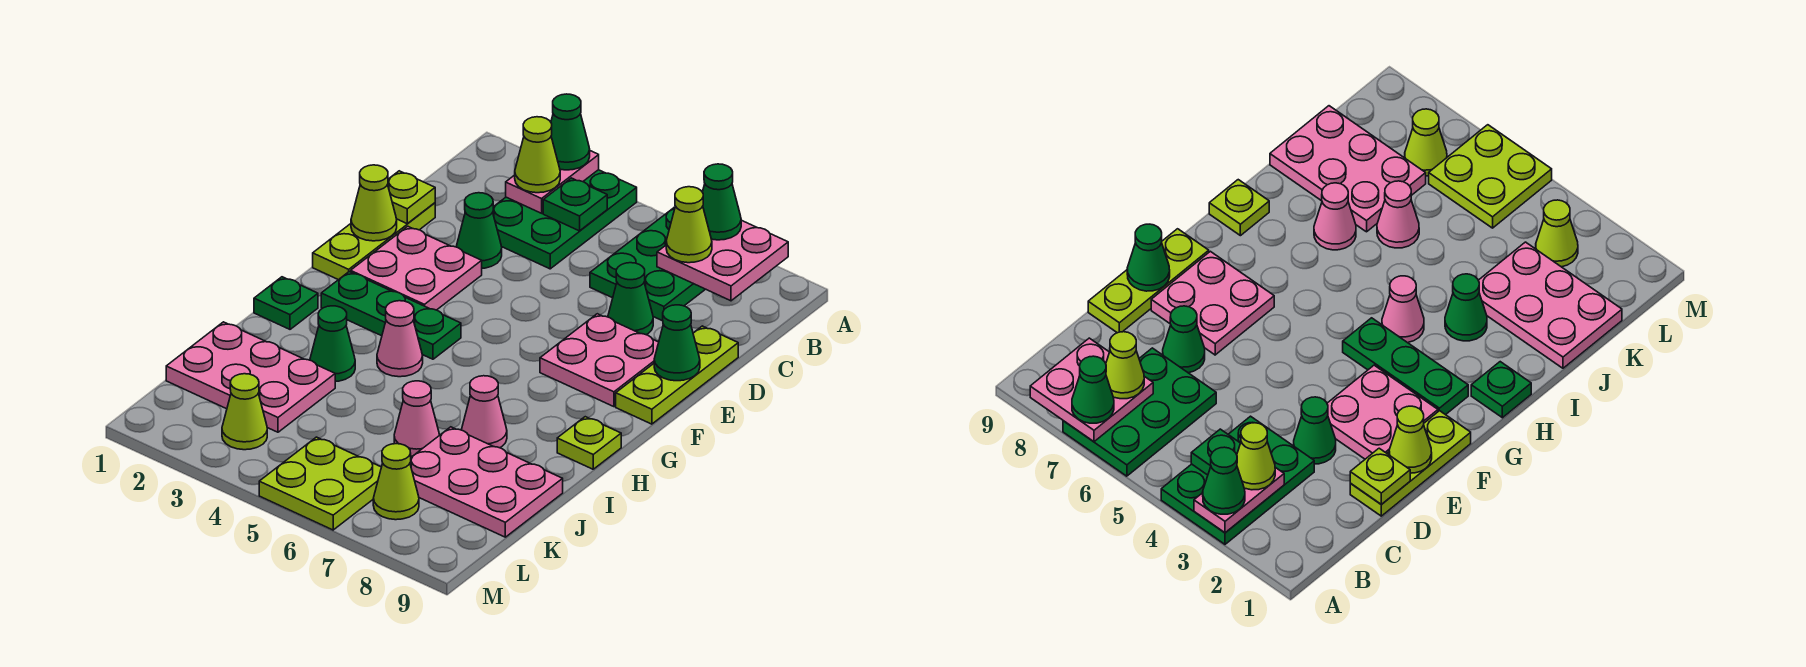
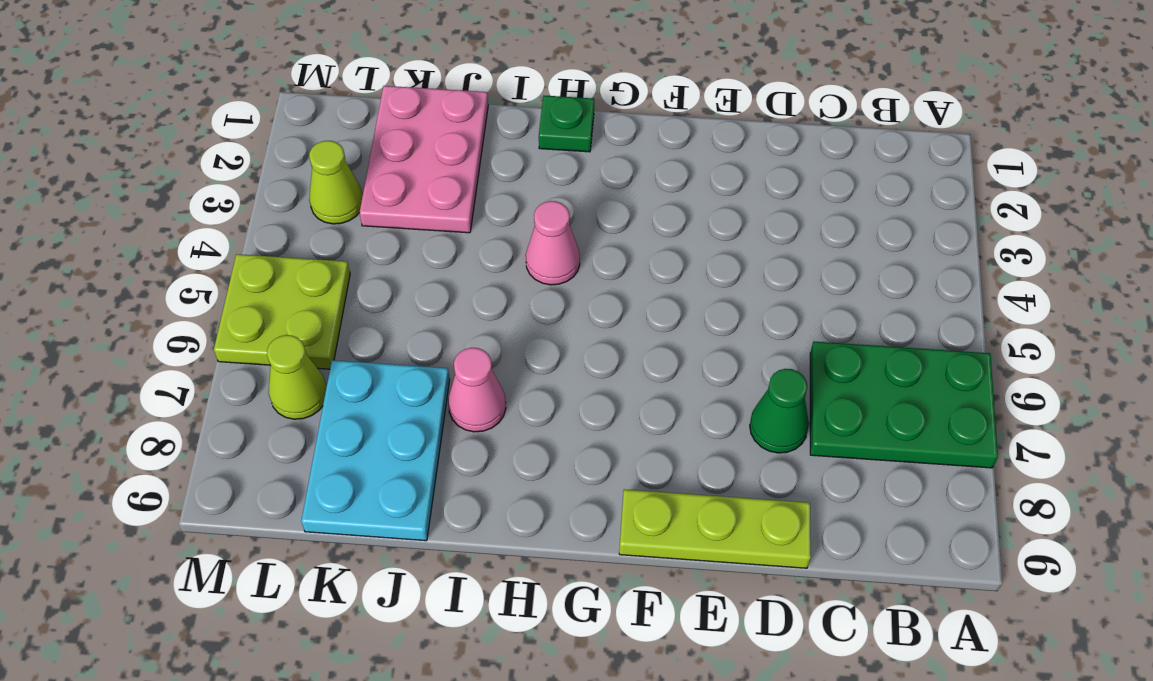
cyan plate J7:K9 level 1 -> pink plate J7:K9 level 1
none -> green plate A3:C4 level 1
none -> lime plate D1:F1 level 1
none -> green cone D3 level 1
none -> pink plate E2:F3 level 1

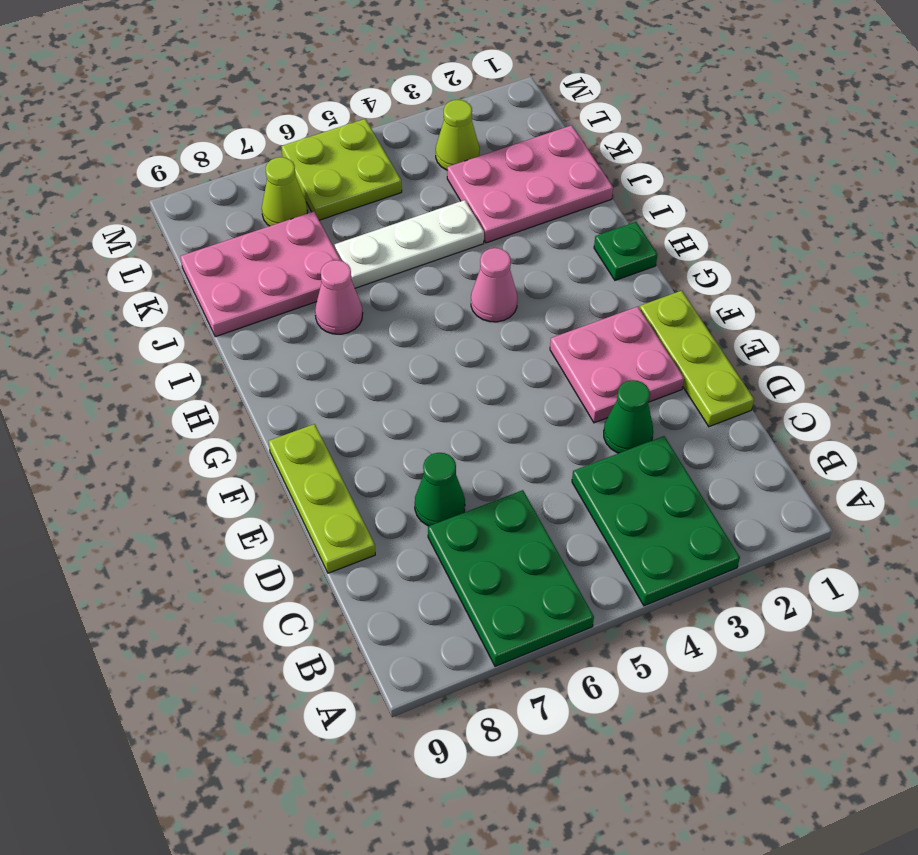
white plate J4:J6 level 1 -> pink cone J6 level 1
none -> pink plate E7:F8 level 1
none -> green plate G2:G4 level 1
none -> lime plate H9 level 1
none -> green cone I3 level 1

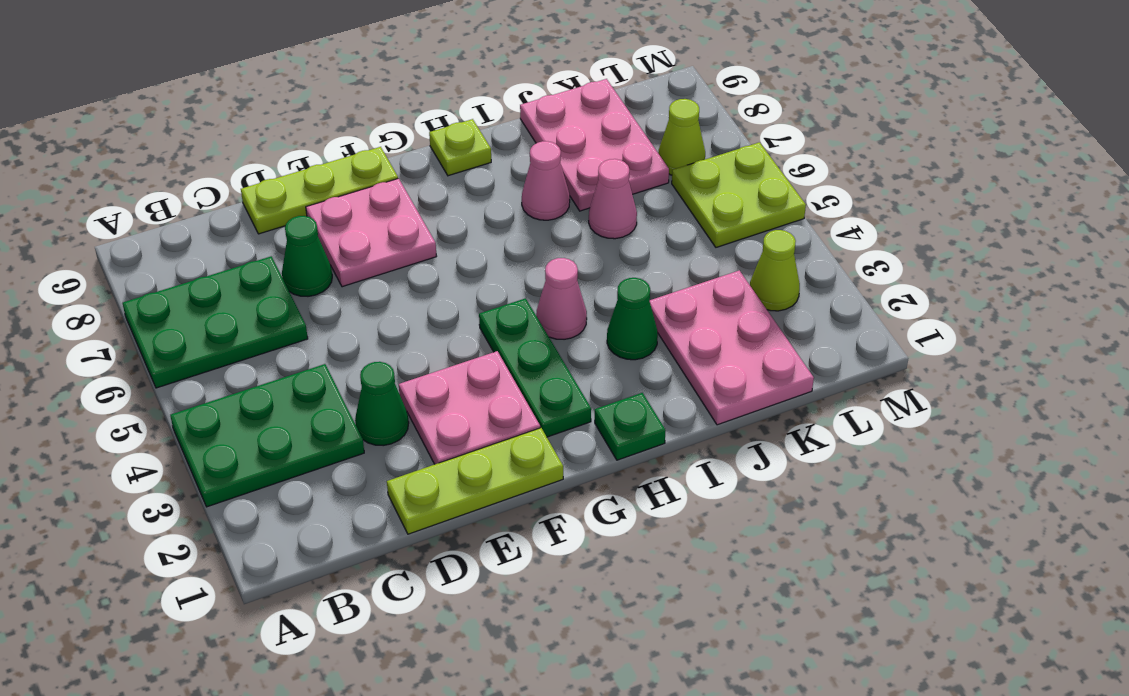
none -> pink plate A3:B3 level 2
none -> pink plate A7:B8 level 2
none -> green plate B4 level 2
none -> lime plate D1 level 2

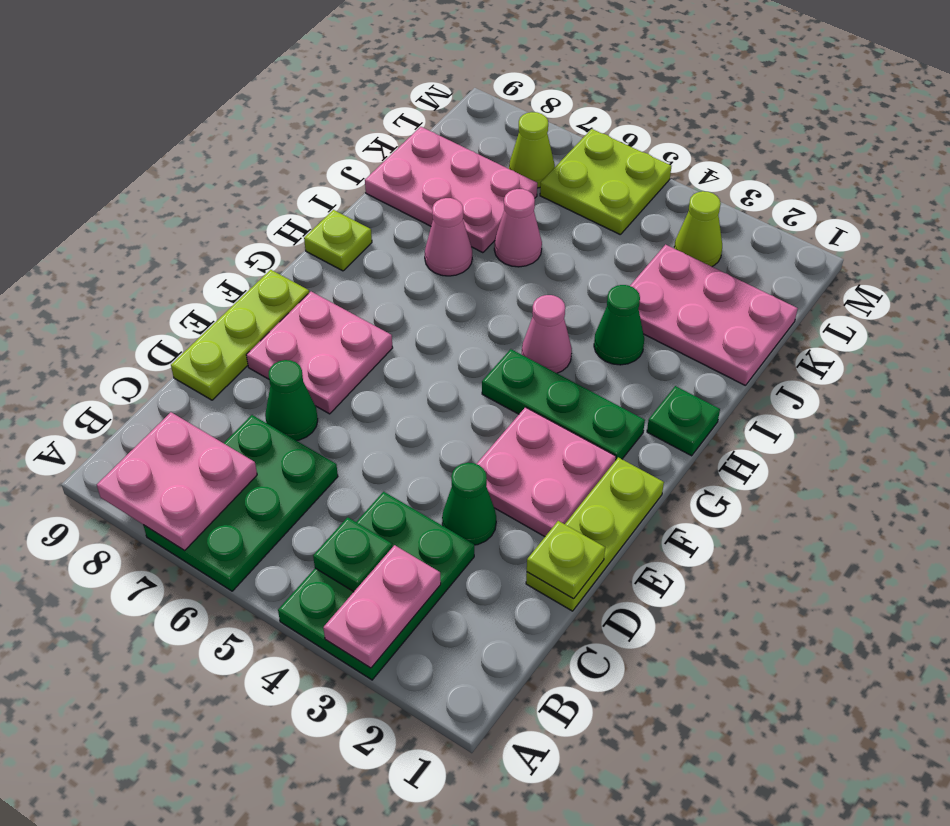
none -> lime cone E1 level 2
none -> green cone E9 level 2
none -> green cone A3 level 3
none -> green cone A7 level 3

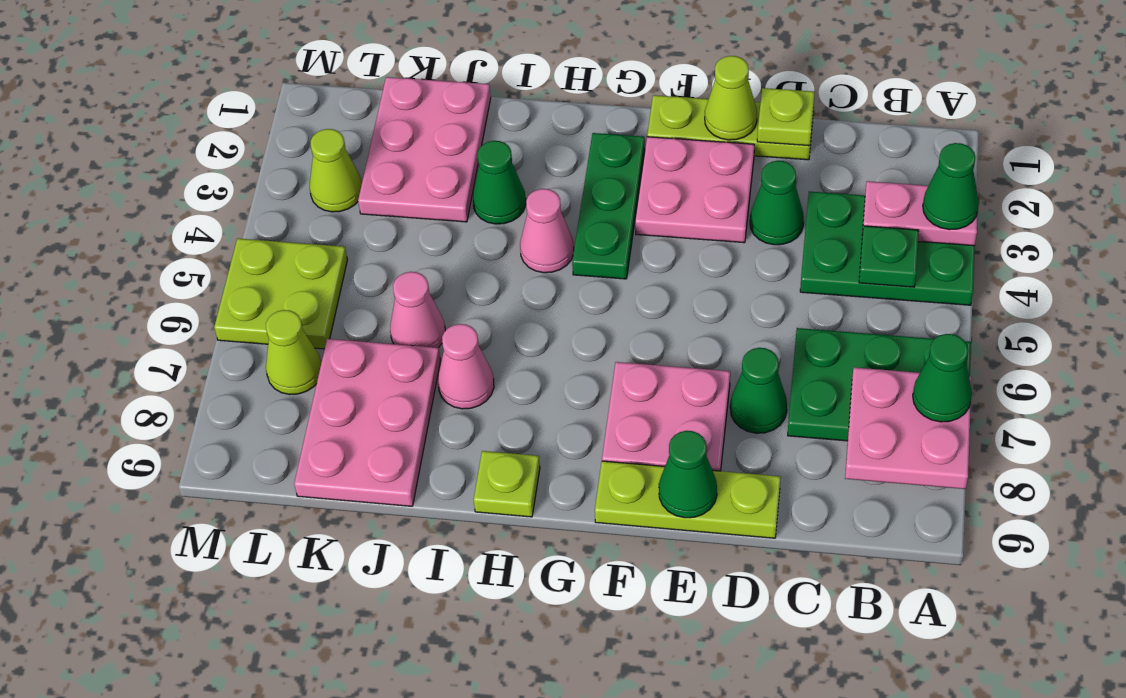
none -> green plate H1 level 1
none -> lime cone B3 level 3
none -> lime cone B7 level 3

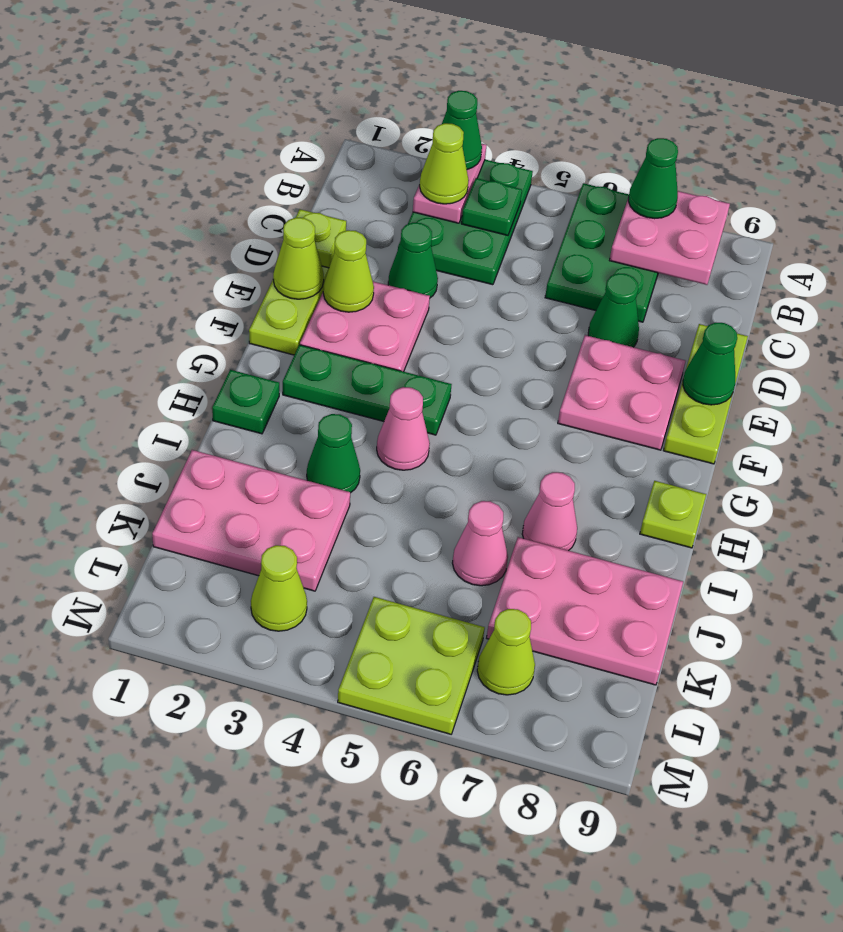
lime cone E2 level 2 -> lime cone B7 level 3

